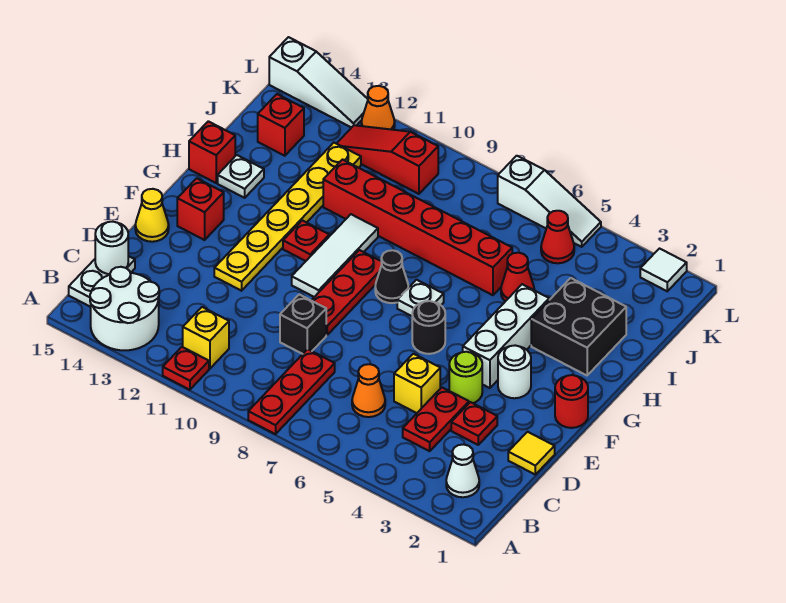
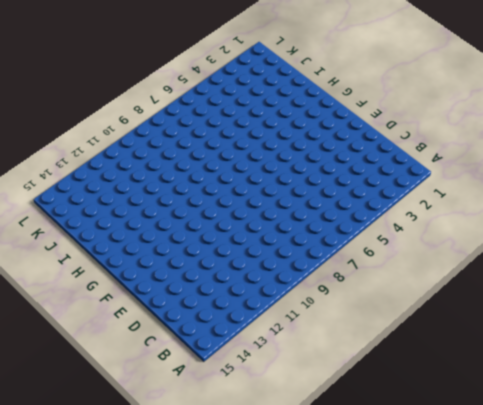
none -> red plate A8:C8 level 1
none -> red plate A11 level 1
none -> white round brick A13:B14 level 1
none -> white cone B2 level 1

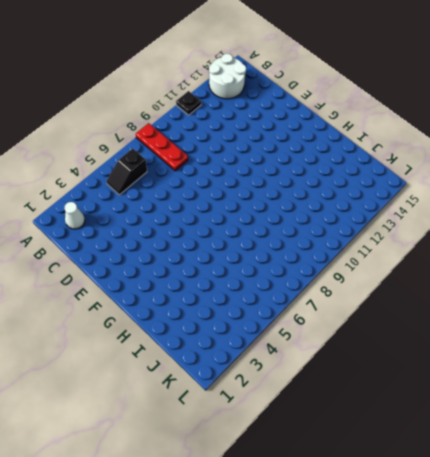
black plate A11 level 1 -> red plate A11 level 1
black slope B5:B6 level 1 top 6 -> none
none -> yellow brick B11 level 1
none -> white plate B15:C15 level 1
none -> red plate C4:D4 level 1
none -> orange cone C6 level 1

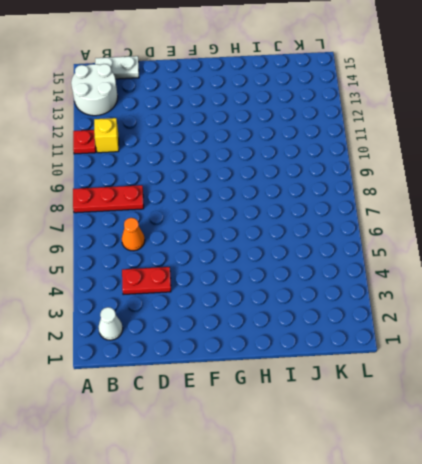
none -> yellow tile D1 level 1
none -> red plate D3 level 1
none -> yellow brick D5 level 1
none -> black brick D9 level 1

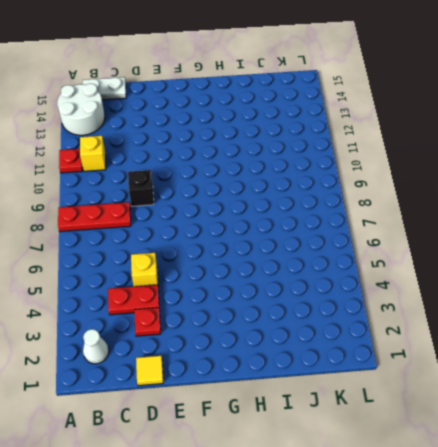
none -> orange cone C6 level 1
none -> lime round brick E4 level 1
none -> red plate E9:G9 level 1
none -> yellow plate E12:J12 level 1

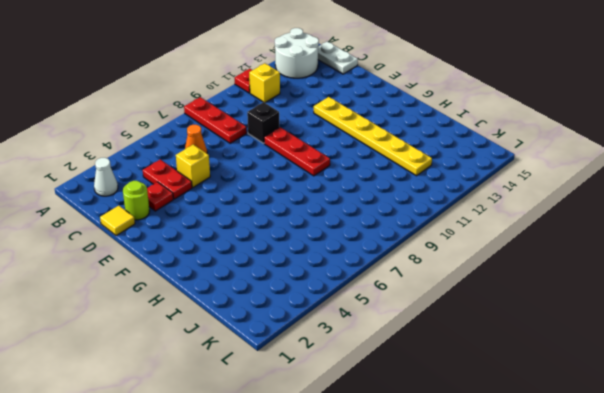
lime round brick D2 level 1 -> lime round brick E4 level 1
none -> yellow cone E15 level 1
none -> red round brick F1 level 1
none -> white round brick F3 level 1
none -> white brick F4:H4 level 1

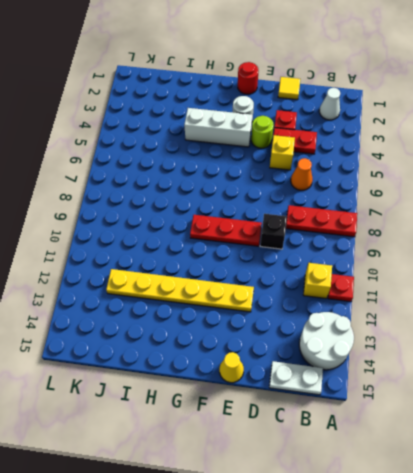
none -> black round brick F6 level 1
none -> white tile F10:H10 level 1
none -> red brick F14 level 1
none -> white plate G7 level 1

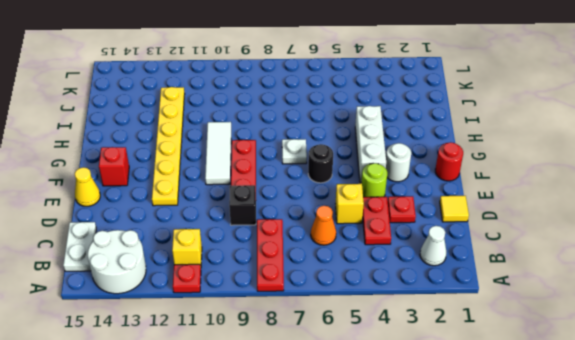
none -> black cone G8 level 1
none -> red plate G11 level 1
none -> black brick H2:I3 level 1
none -> white plate H14 level 1

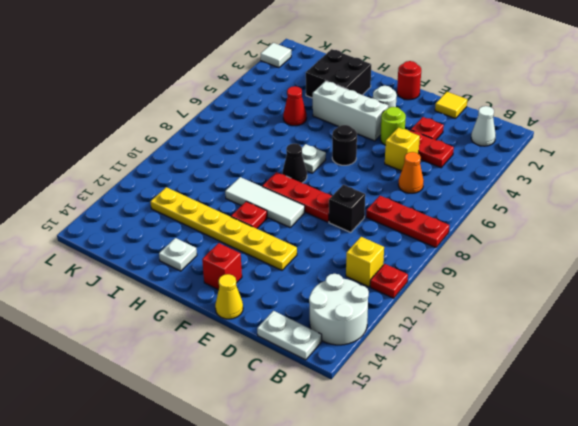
none -> red brick H15 level 1
none -> red brick I6:I11 level 1
none -> red brick J14 level 1
none -> red cone K5 level 1

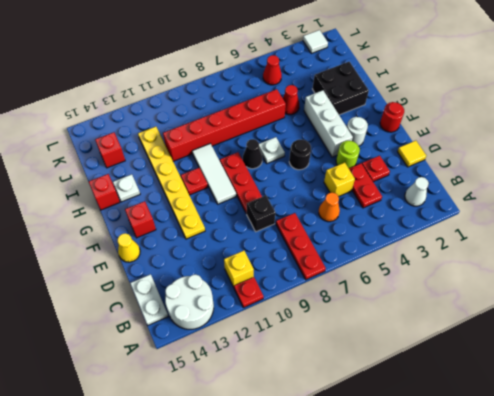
none -> red slope K10:K12 level 1 top 10
none -> white slope L5:L7 level 1 top 7
none -> orange cone L12 level 1
none -> white slope L13:L15 level 1 top 15

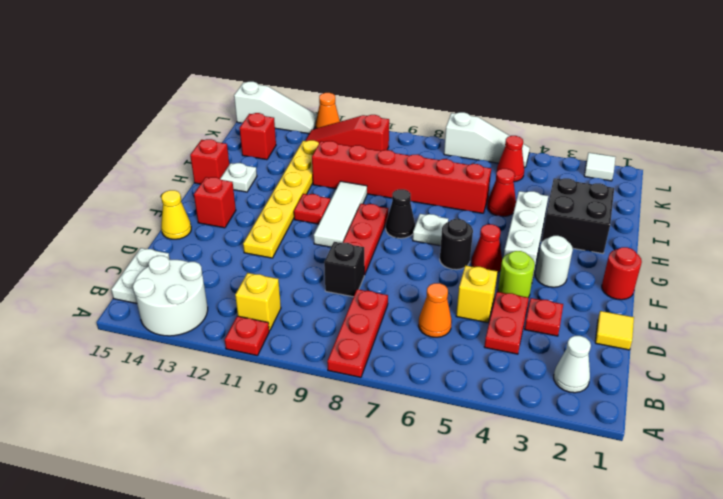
red cone F5 level 1 -> none
none -> white round brick C15 level 2

